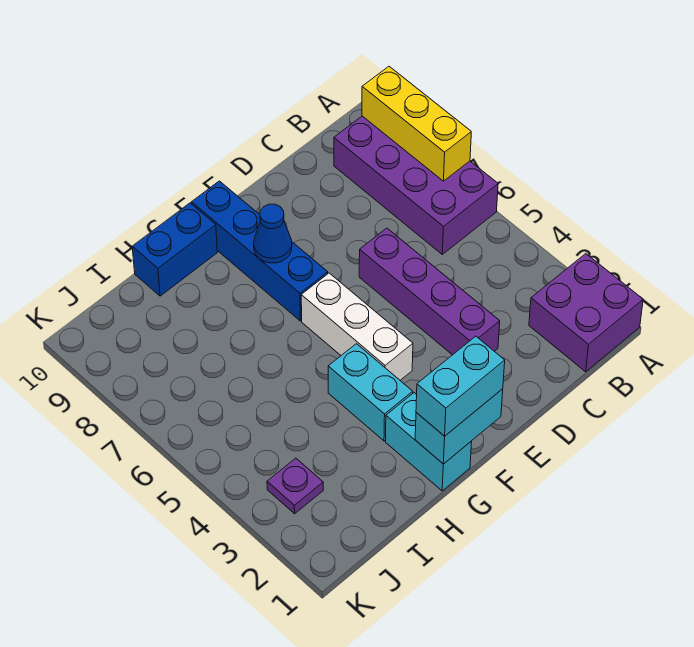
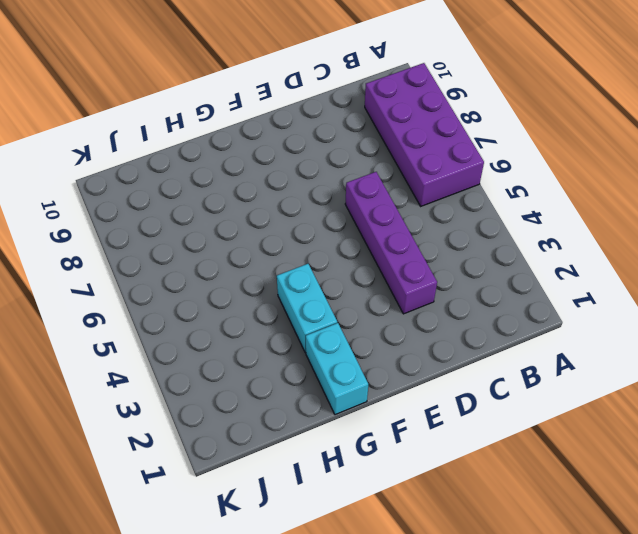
none -> purple brick A1:B2 level 1
none -> white brick F4:F6 level 1
none -> blue brick F7:F10 level 1

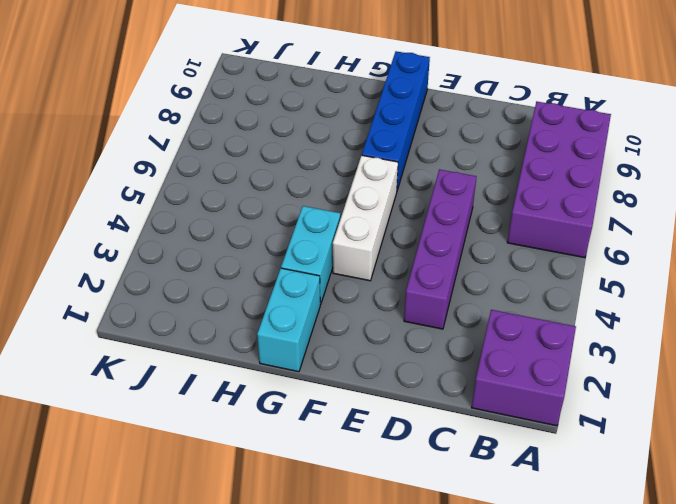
none -> blue brick G10:H10 level 1
none -> purple plate J3 level 1
none -> yellow brick A7:A9 level 2

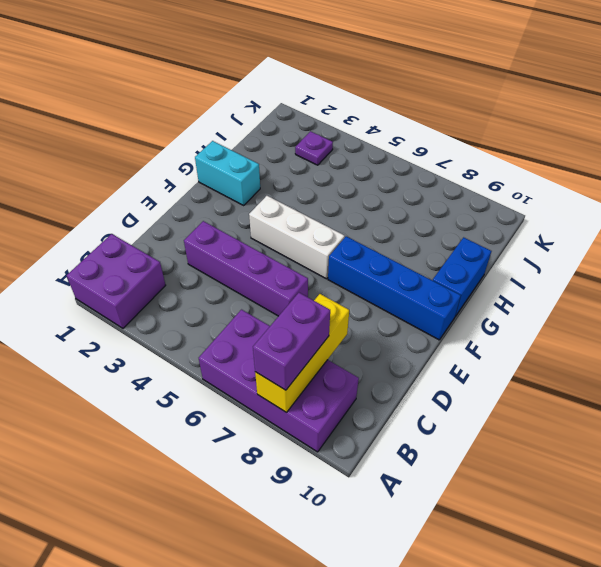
yellow brick A8:C8 level 2 -> yellow brick A7:A9 level 2
purple brick A8:B8 level 3 -> none
none -> cyan brick G3:G4 level 1
none -> cyan brick F1:G1 level 2
none -> blue cone F8 level 2

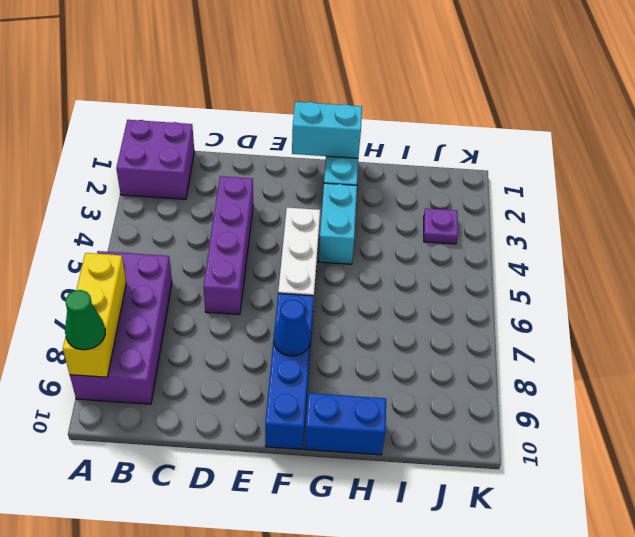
green cone A9 level 3 -> none
none -> cyan brick F1:G1 level 3

